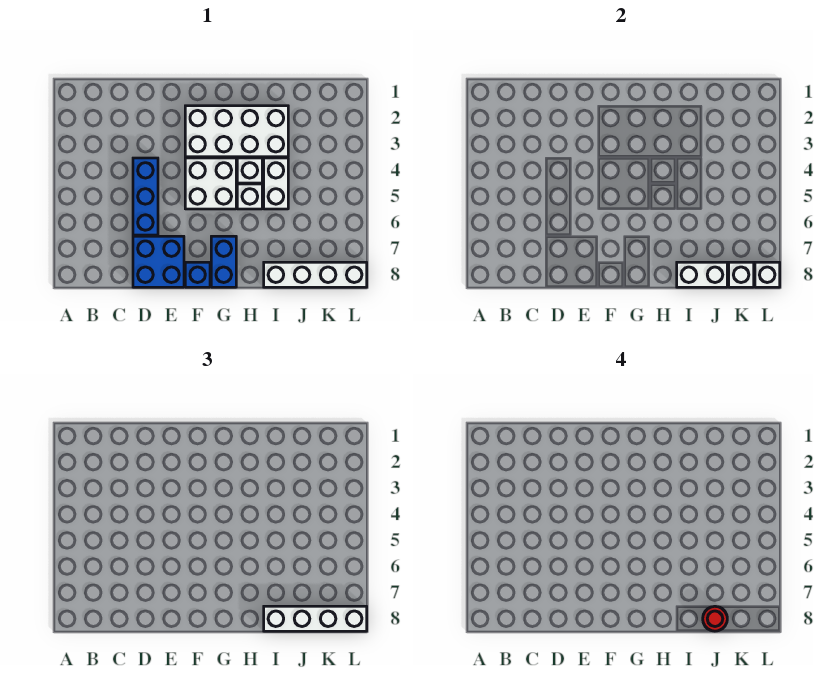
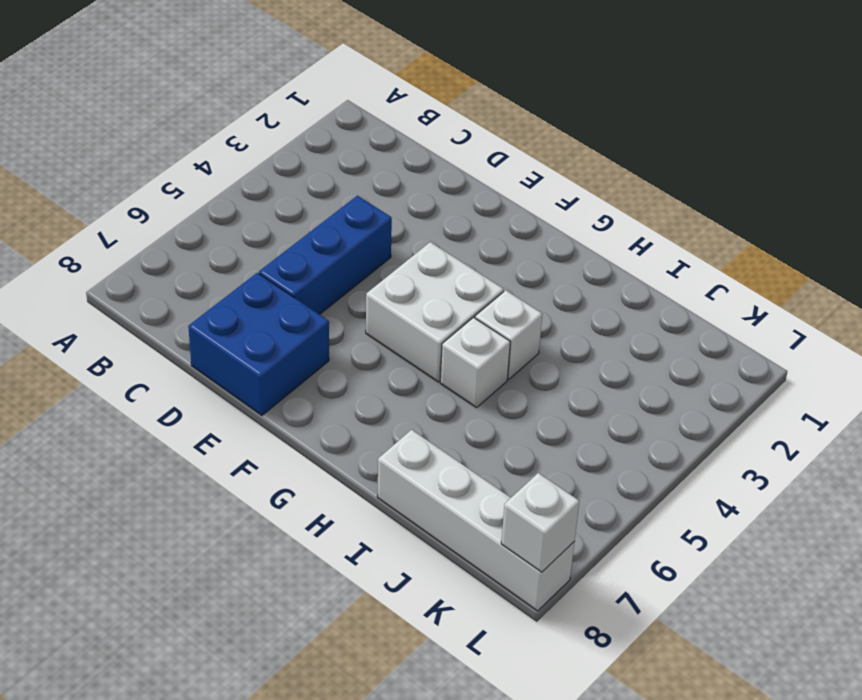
none -> white brick F2:I3 level 1
none -> blue brick F8 level 1
none -> blue brick G7:G8 level 1

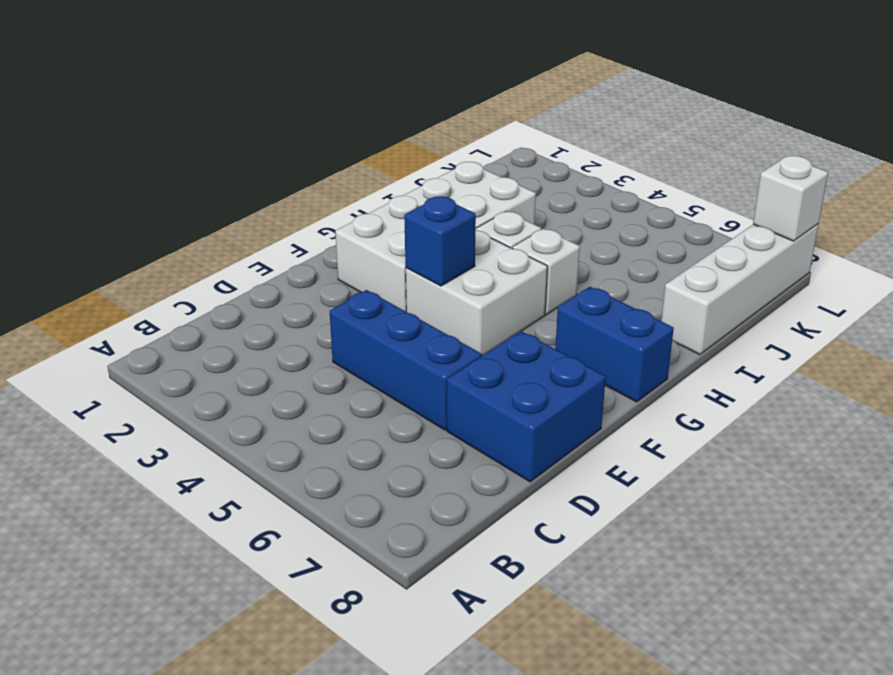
blue brick F4 level 2 -> blue brick F8 level 1
none -> white brick I4:I5 level 1
none -> white brick I8:J8 level 2
none -> white brick K8 level 2

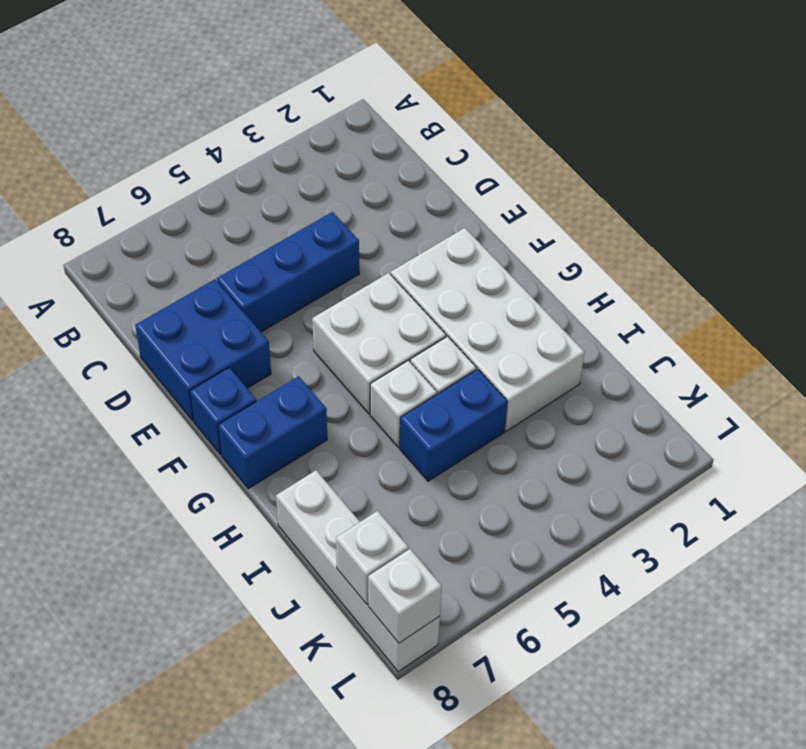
blue brick I4:I5 level 1 -> white brick I4:I5 level 1
none -> white brick I8:J8 level 2
none -> white brick I8:L8 level 3
none -> red round brick J8 level 4

